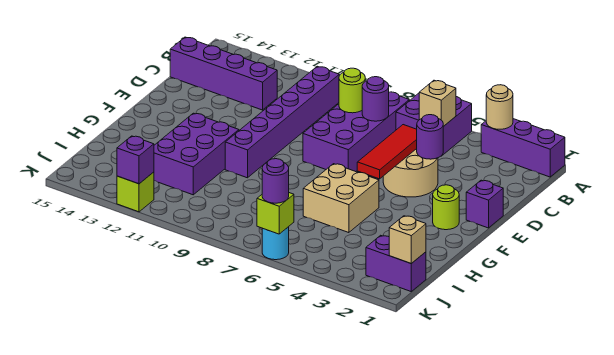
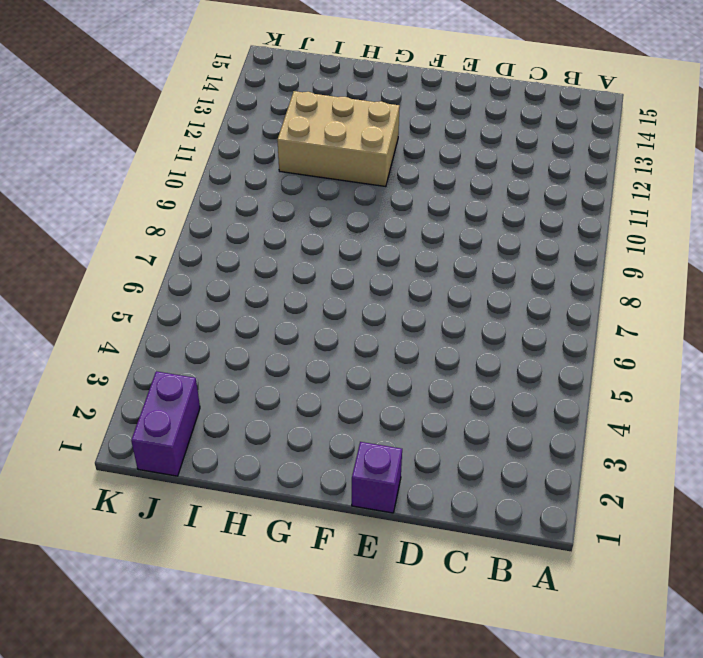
tan brick G11:I12 level 1 -> purple brick G11:I12 level 1
none -> purple brick A1:A3 level 1
none -> purple brick A5:B6 level 1
none -> purple brick B7:E8 level 1

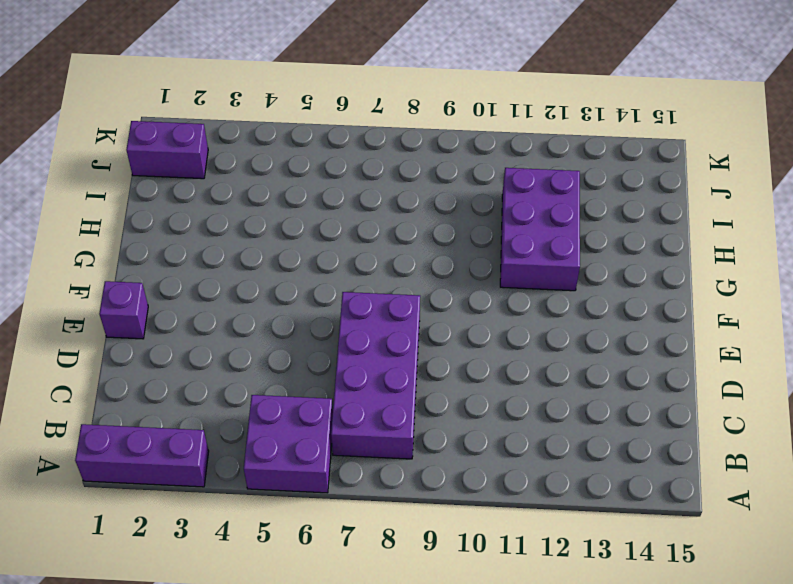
none -> purple brick B10:G10 level 1
none -> purple brick C12:C15 level 1
none -> tan round brick D4:E5 level 1

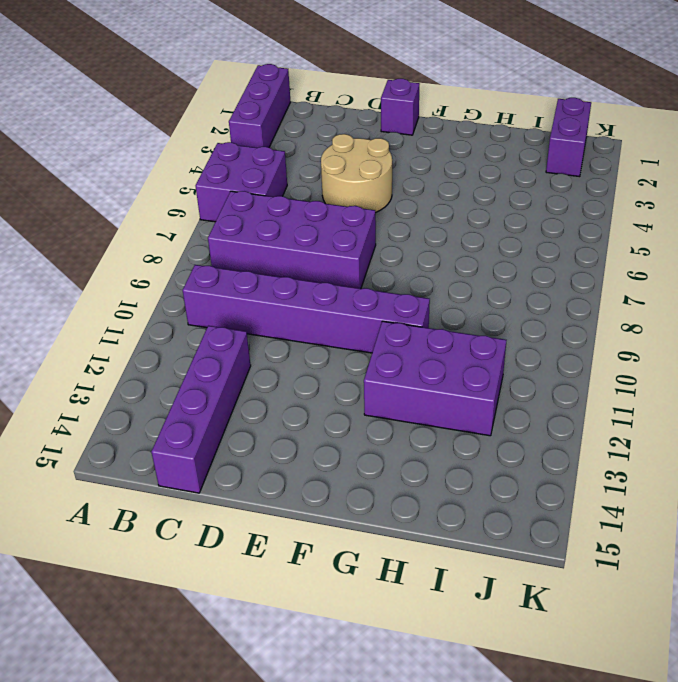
none -> lime round brick F2 level 1
none -> tan brick G5:H6 level 1
none -> cyan round brick K6 level 1

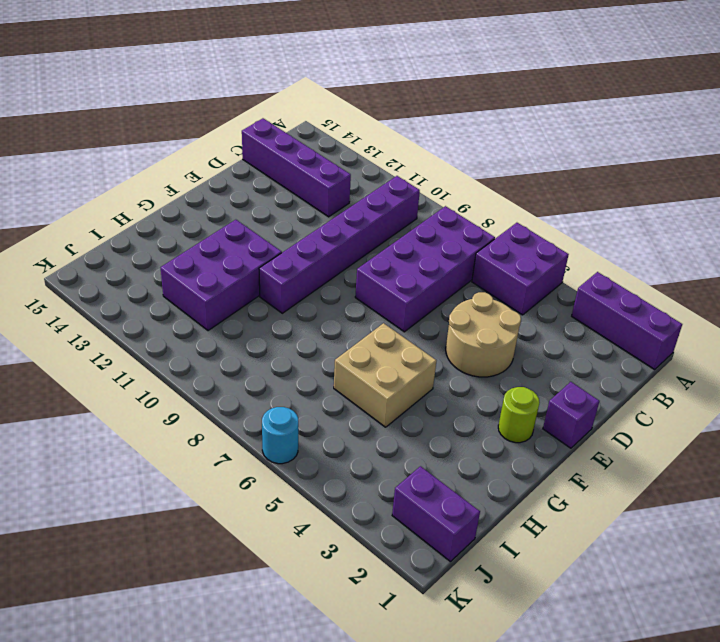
none -> lime brick K12 level 1
none -> tan round brick A3 level 2
none -> tan brick B5 level 2

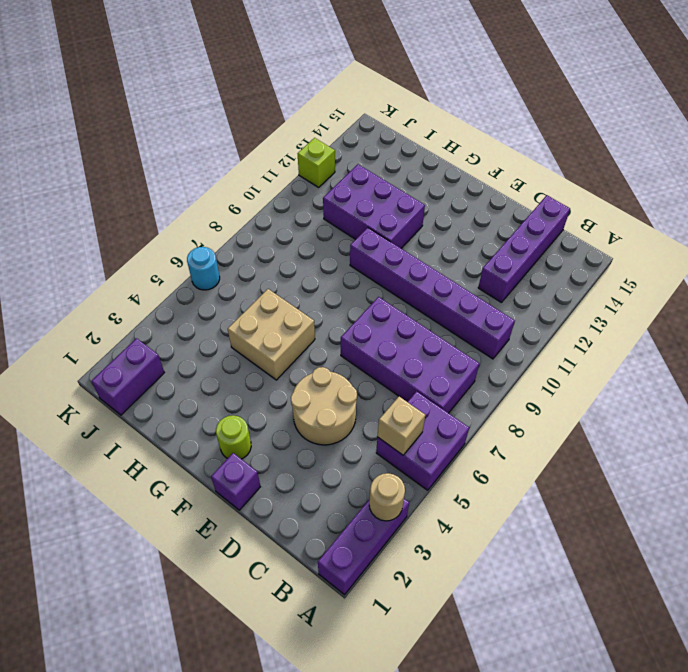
none -> purple round brick C7 level 2
none -> lime round brick C8 level 2
none -> purple round brick D4 level 2

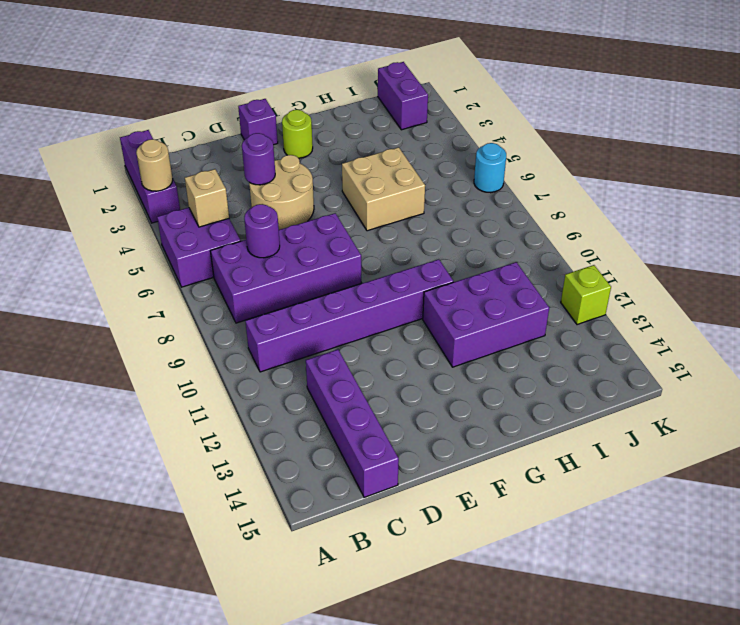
none -> lime round brick C8 level 2
none -> red tile D5:F5 level 2
none -> tan brick J1 level 2

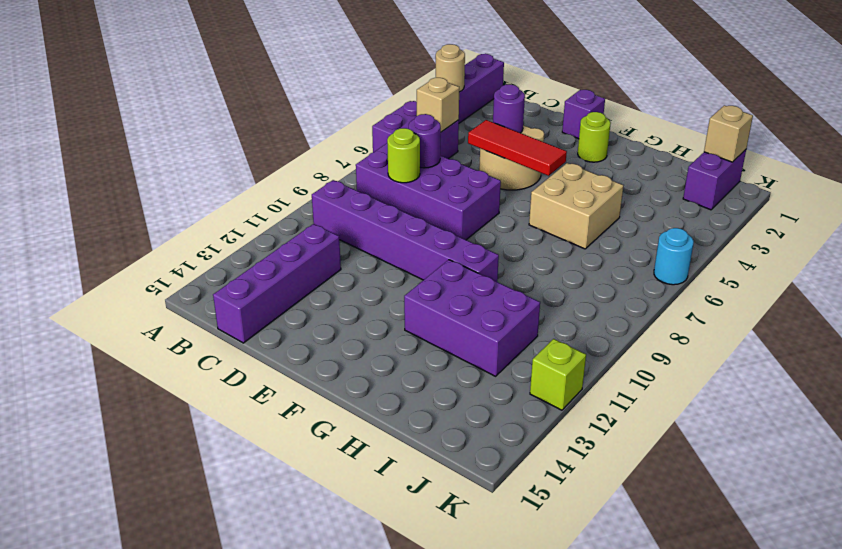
none -> lime brick K6 level 2
none -> purple brick K12 level 2
none -> purple round brick K6 level 3

